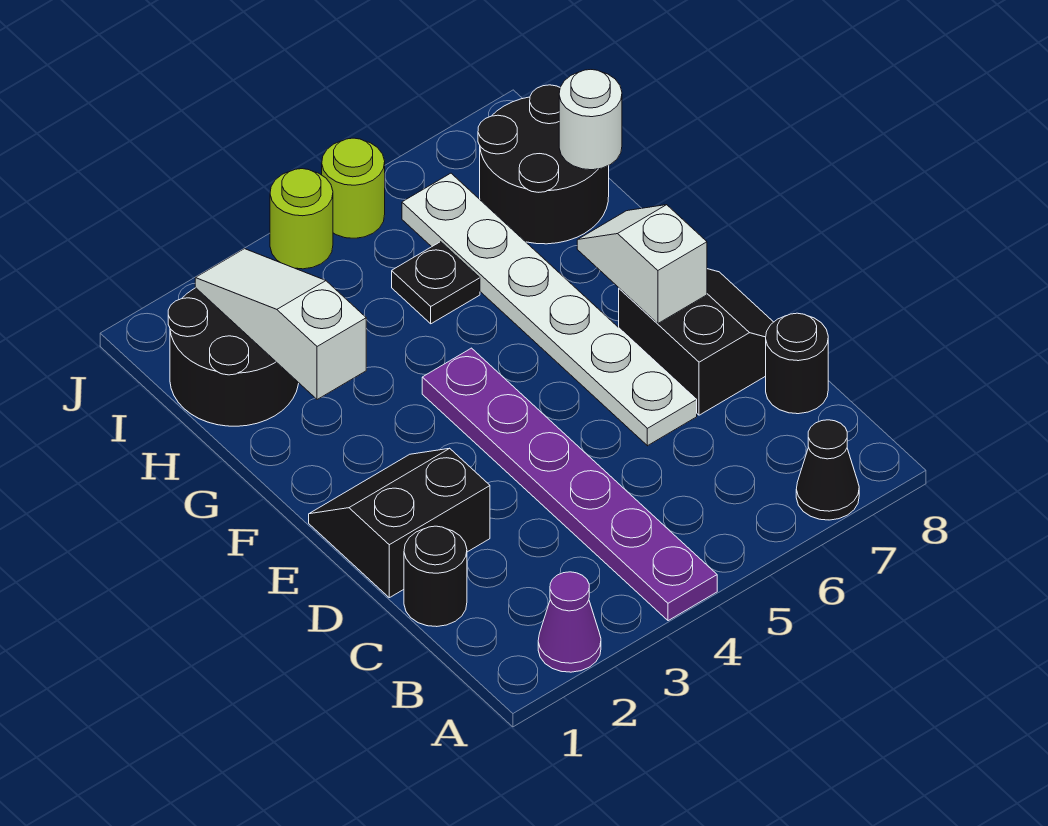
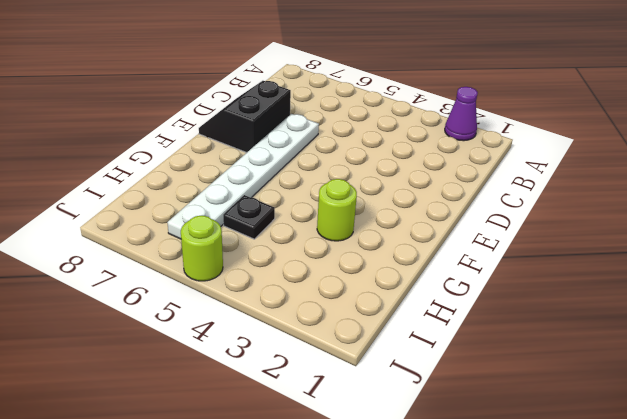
lime round brick G3 level 1 -> lime round brick J4 level 1
none -> purple plate A4:F4 level 1
none -> black cone A7 level 1
none -> black round brick C1 level 1

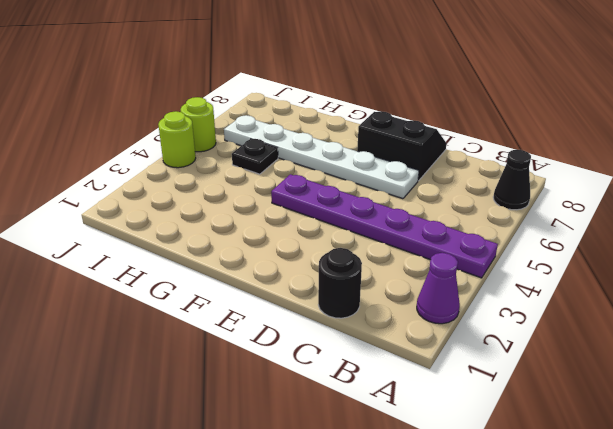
none -> black round brick C8 level 1
none -> black slope D1:E2 level 1 top D
none -> black round brick H1:I2 level 1

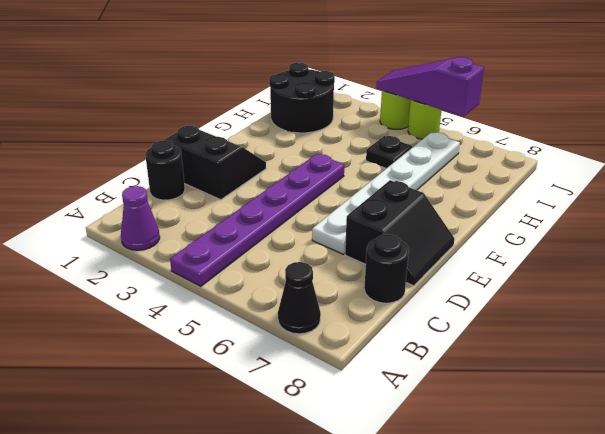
purple slope J4:J6 level 2 top 6 -> none
none -> black round brick H7:I8 level 1
none -> white slope E7:F7 level 2 top E
none -> white slope G2:I2 level 2 top G

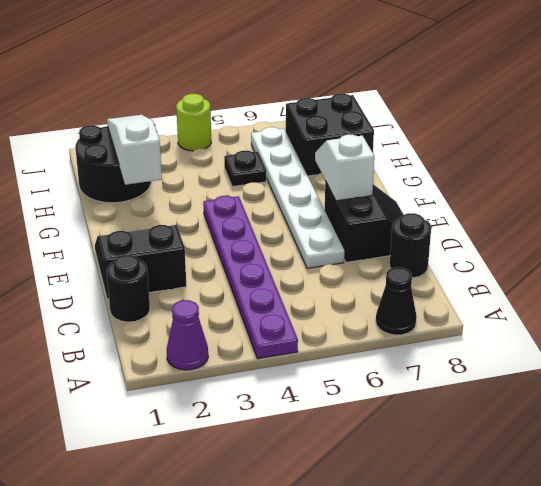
black brick H7:I8 level 1 -> black round brick H7:I8 level 1
none -> lime round brick J5 level 1
none -> white round brick H8 level 2

